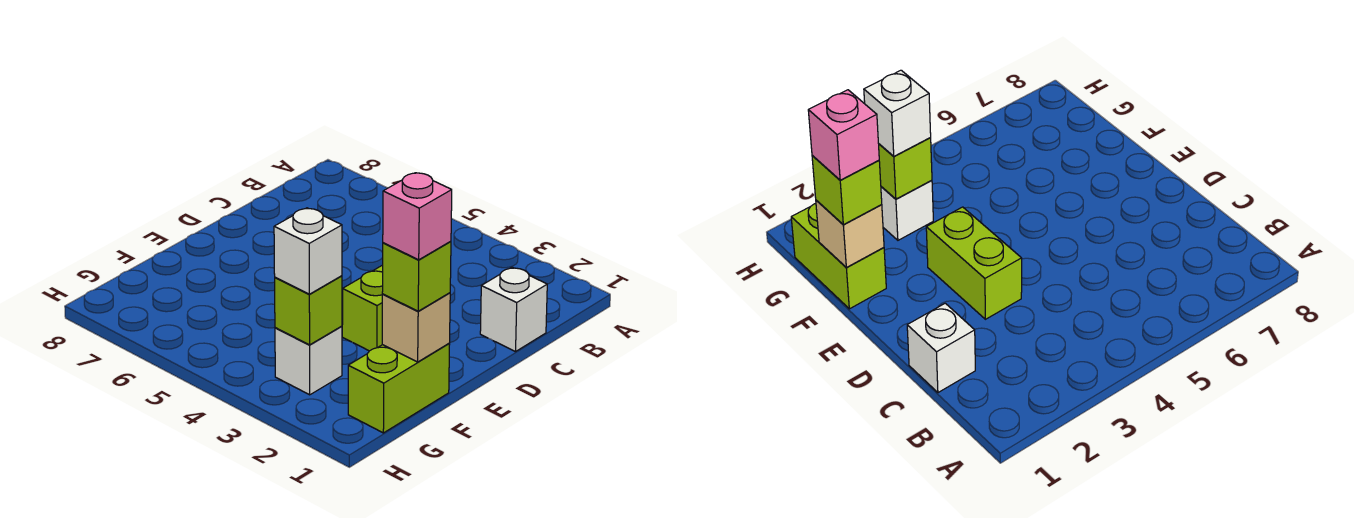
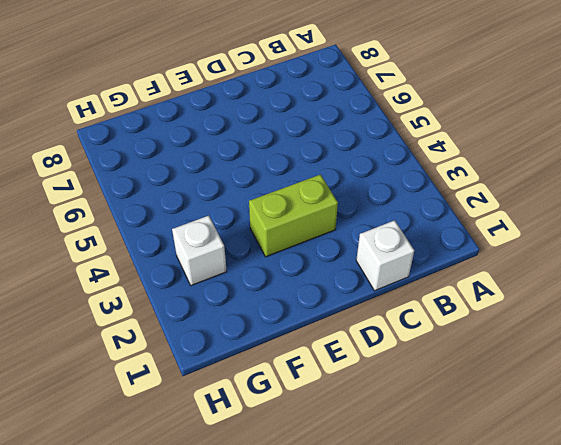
none -> lime brick F1:G1 level 1
none -> tan brick F1 level 2

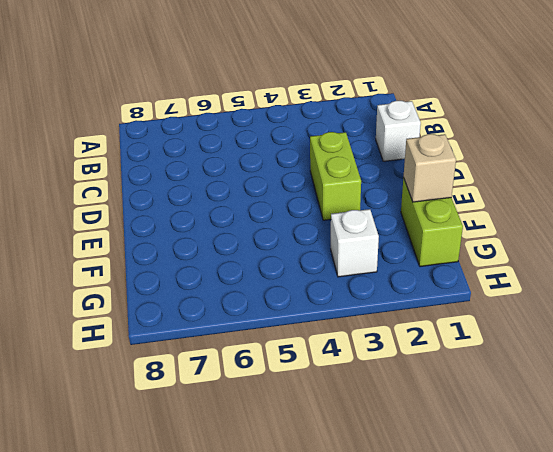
none -> lime brick G3 level 2
none -> lime brick F1 level 3

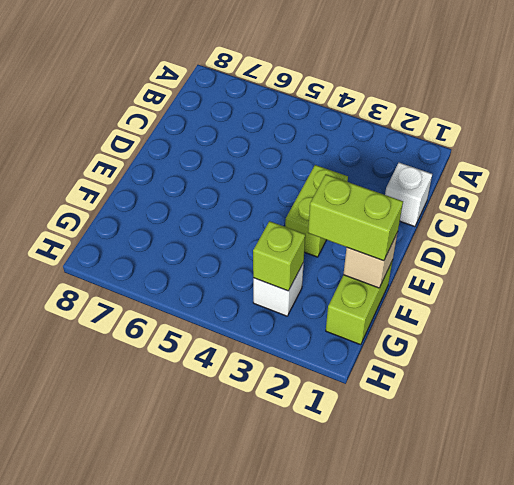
lime brick F1:F2 level 3 -> lime brick F1 level 3
none -> white brick G3 level 3
none -> pink brick F1 level 4

